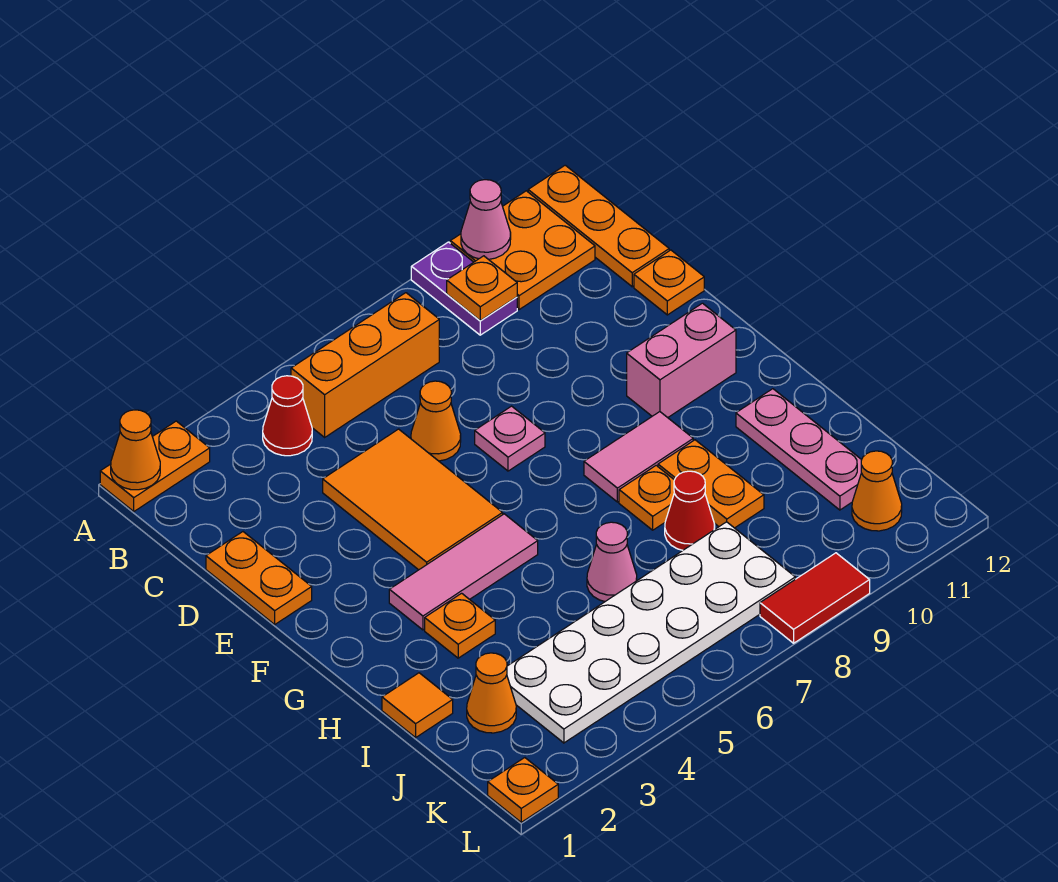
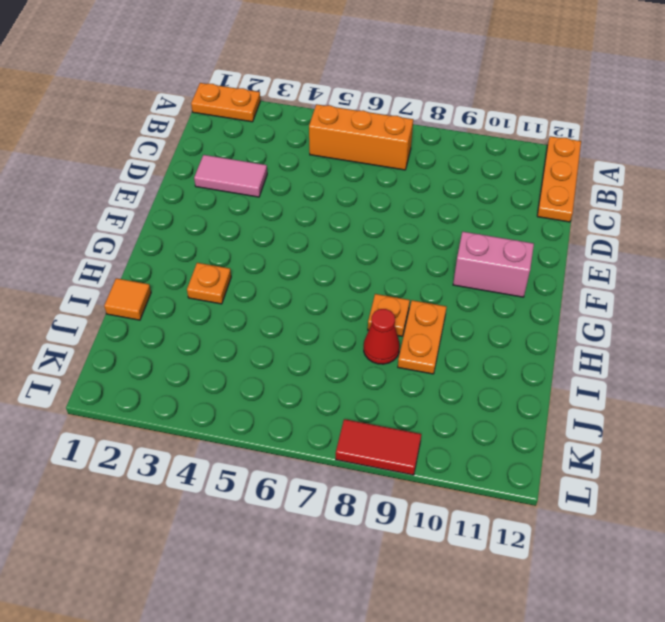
pink tile D2:D3 level 1 -> pink tile G8:G9 level 1
none -> purple plate A9:B9 level 1
none -> orange plate A10:B11 level 1
none -> red cone B4 level 1

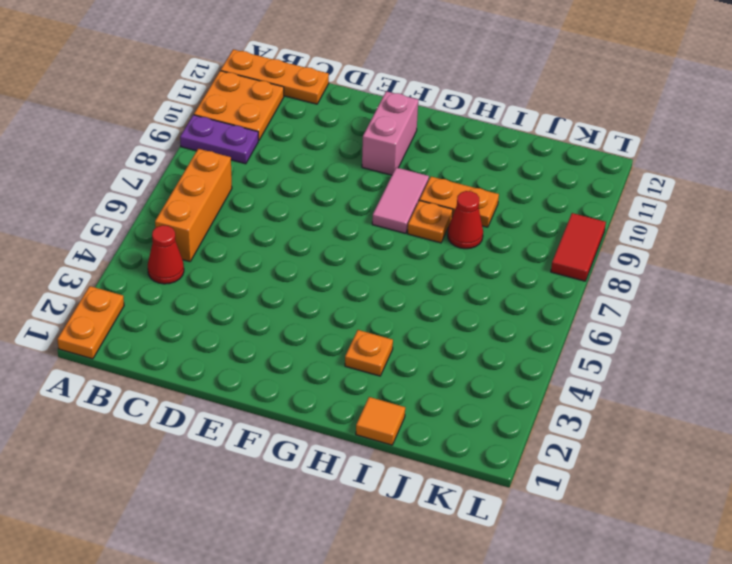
none -> orange plate D1:E1 level 1
none -> orange tile D4:F5 level 1
none -> orange cone D6 level 1

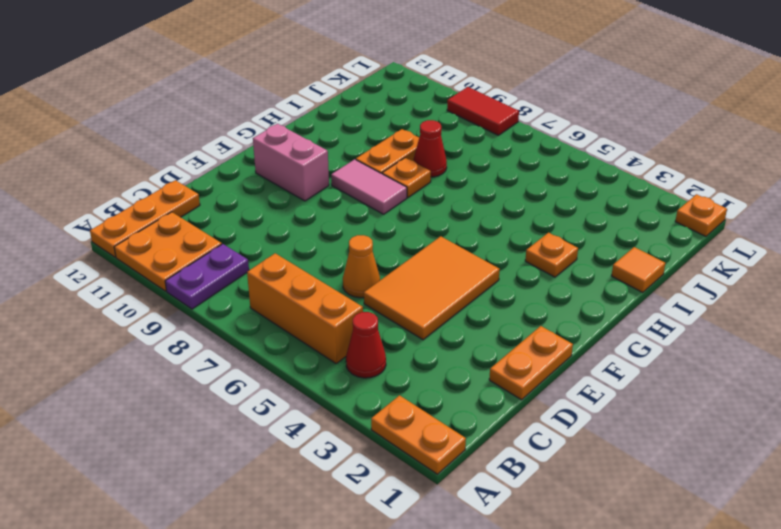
none -> orange plate D12 level 1
none -> pink plate E7 level 1
none -> pink tile G3:G5 level 1

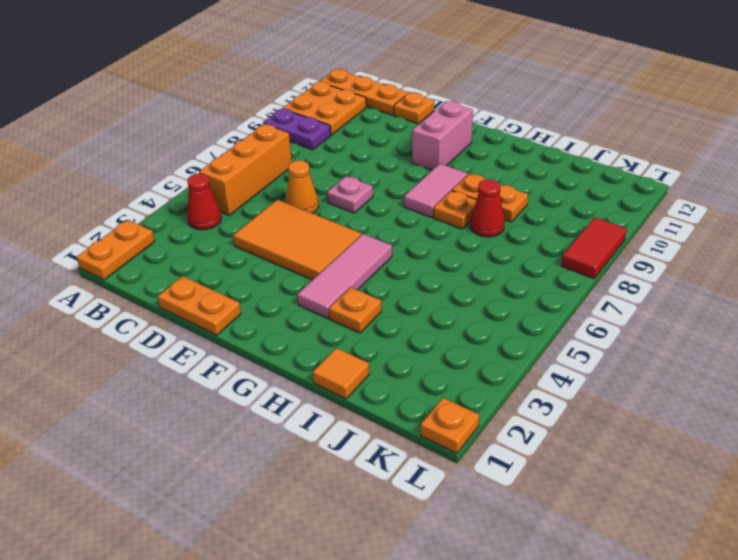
none -> pink plate H11:J11 level 1
none -> pink cone I6 level 1
none -> orange cone J2 level 1

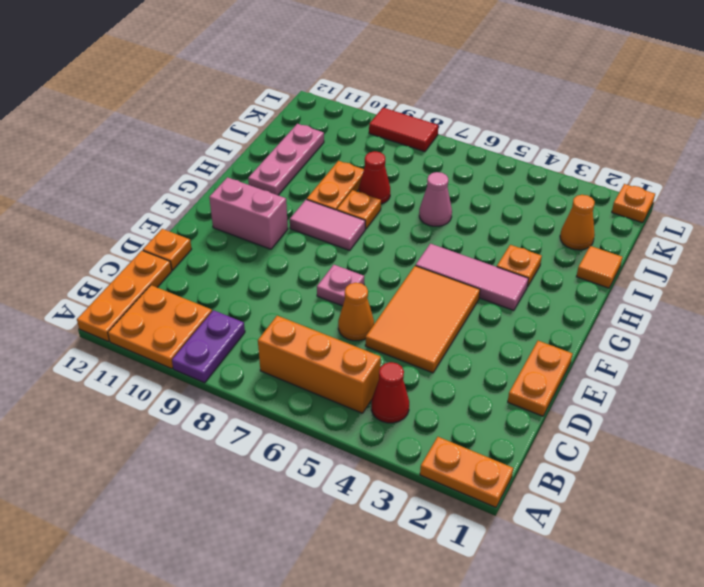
none -> white plate J3:K8 level 1
none -> orange cone K11 level 1
none -> orange cone A1 level 2

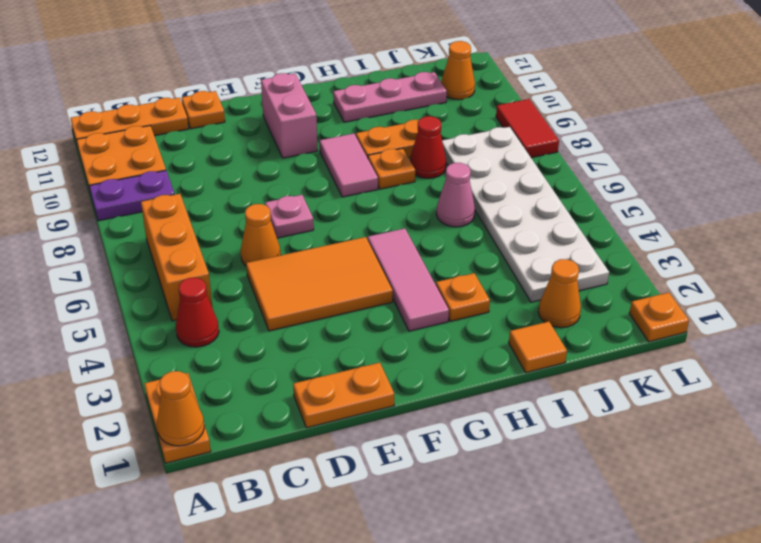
none -> pink cone A10 level 2
none -> orange plate B9 level 2

